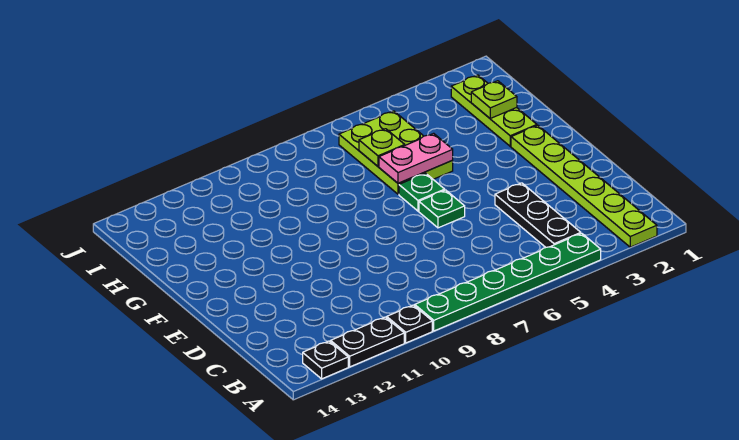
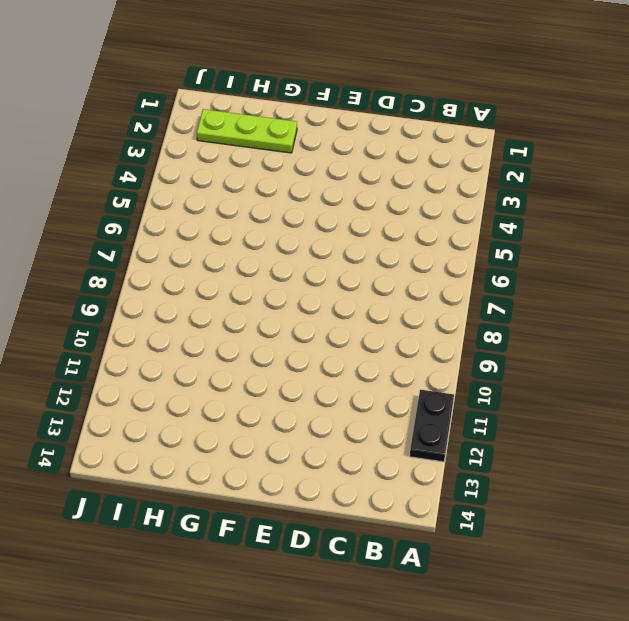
none -> lime plate A2:F2 level 1
none -> green plate A4:A9 level 1
none -> black plate A10 level 1

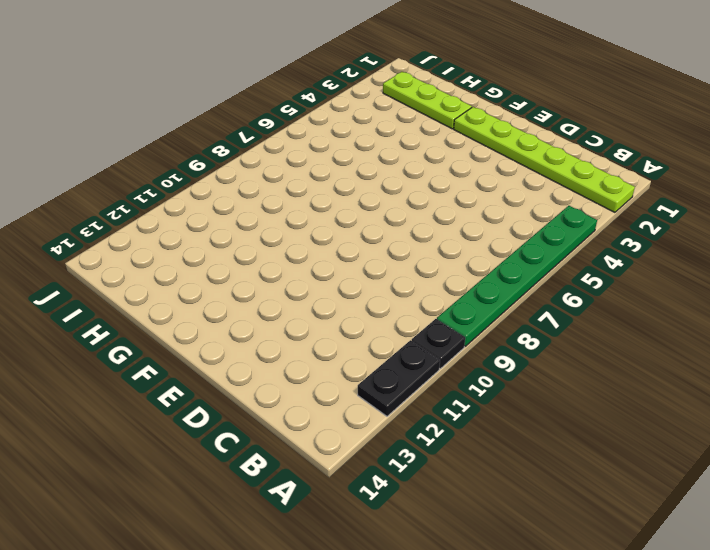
none -> black plate A13 level 1
none -> black plate B4:D4 level 1
none -> green plate E6 level 1

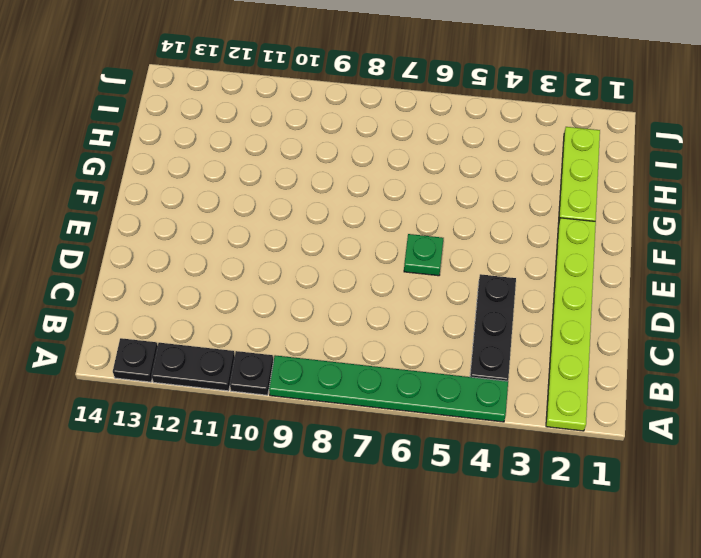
none -> green plate F6 level 1
none -> lime plate G5:I6 level 1
none -> pink plate G5:G6 level 2

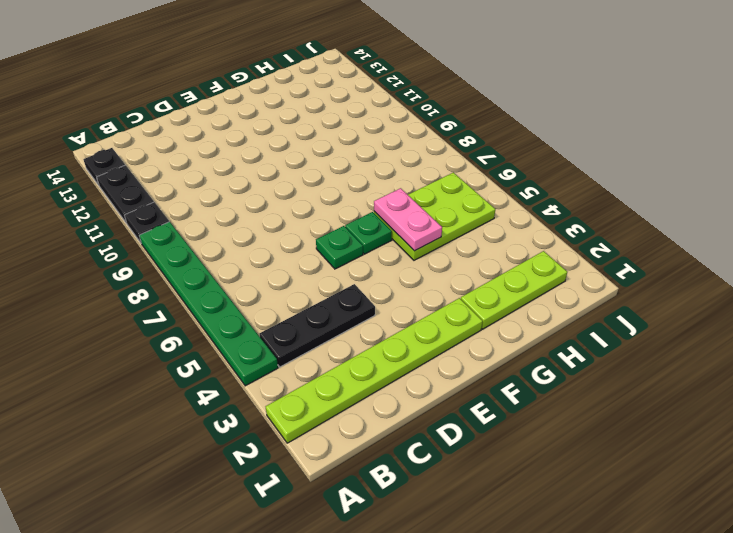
none -> lime plate H2 level 2
none -> lime plate H6 level 2

